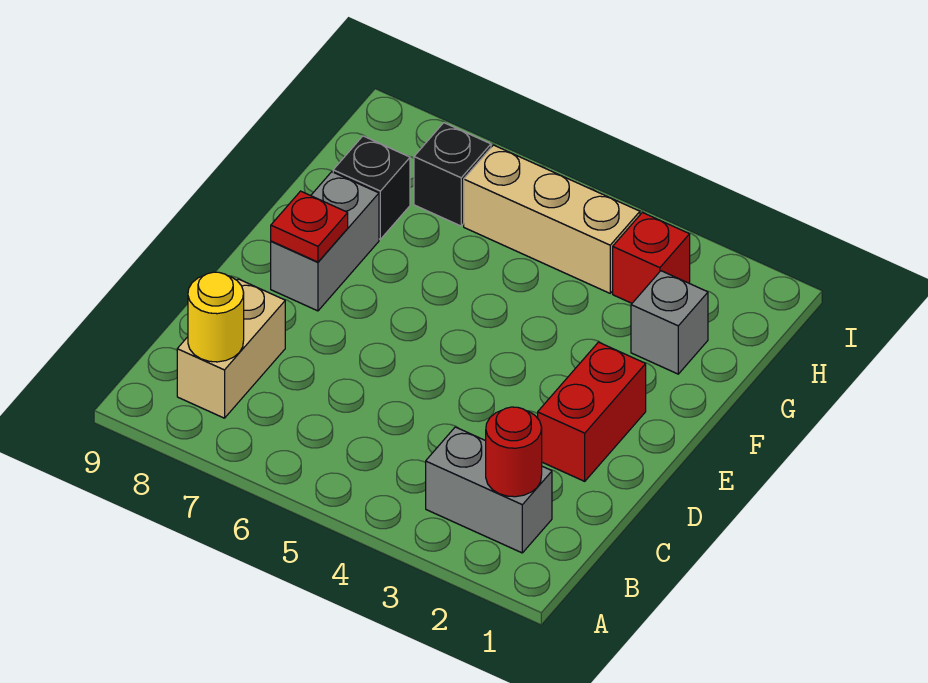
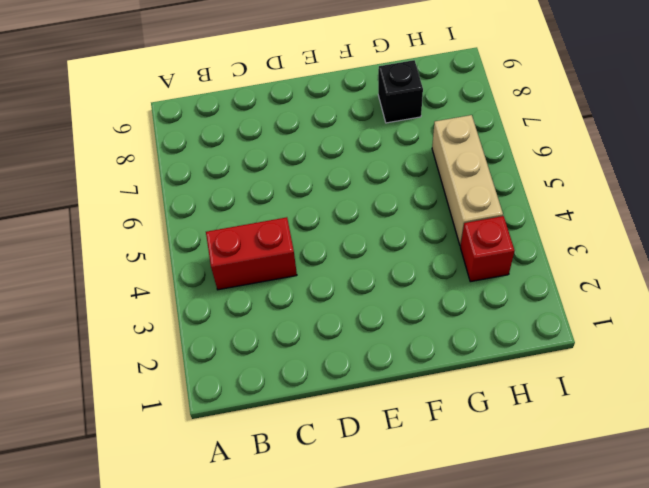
red brick B4:C4 level 1 -> red brick D2:E2 level 1
none -> grey brick B2:B3 level 1
none -> tan brick B8:C8 level 1
none -> grey brick E8:F8 level 1

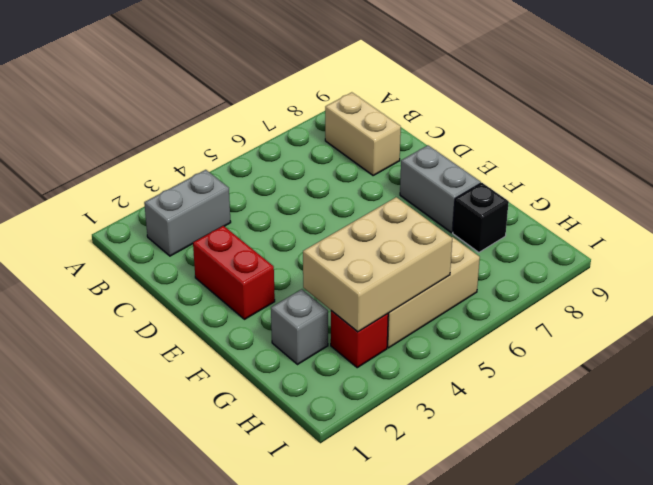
tan brick G3:H5 level 2 -> none
none -> black brick H7 level 1
none -> red round brick B2 level 2
none -> yellow round brick B8 level 2

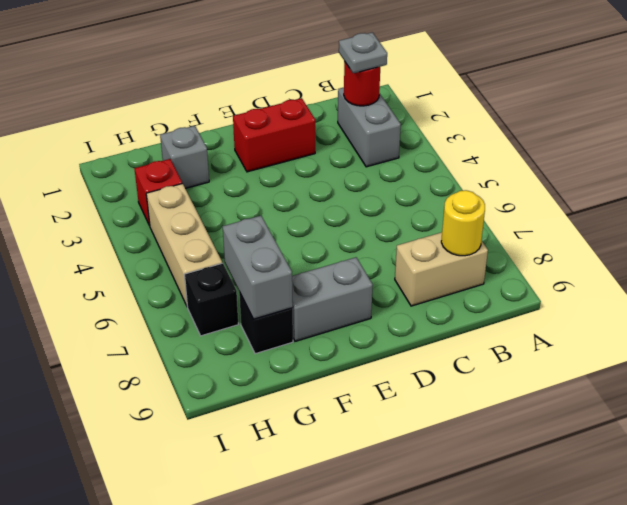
grey plate B2 level 3 -> none
grey brick G7:G8 level 2 -> none
none -> red plate E8 level 2

